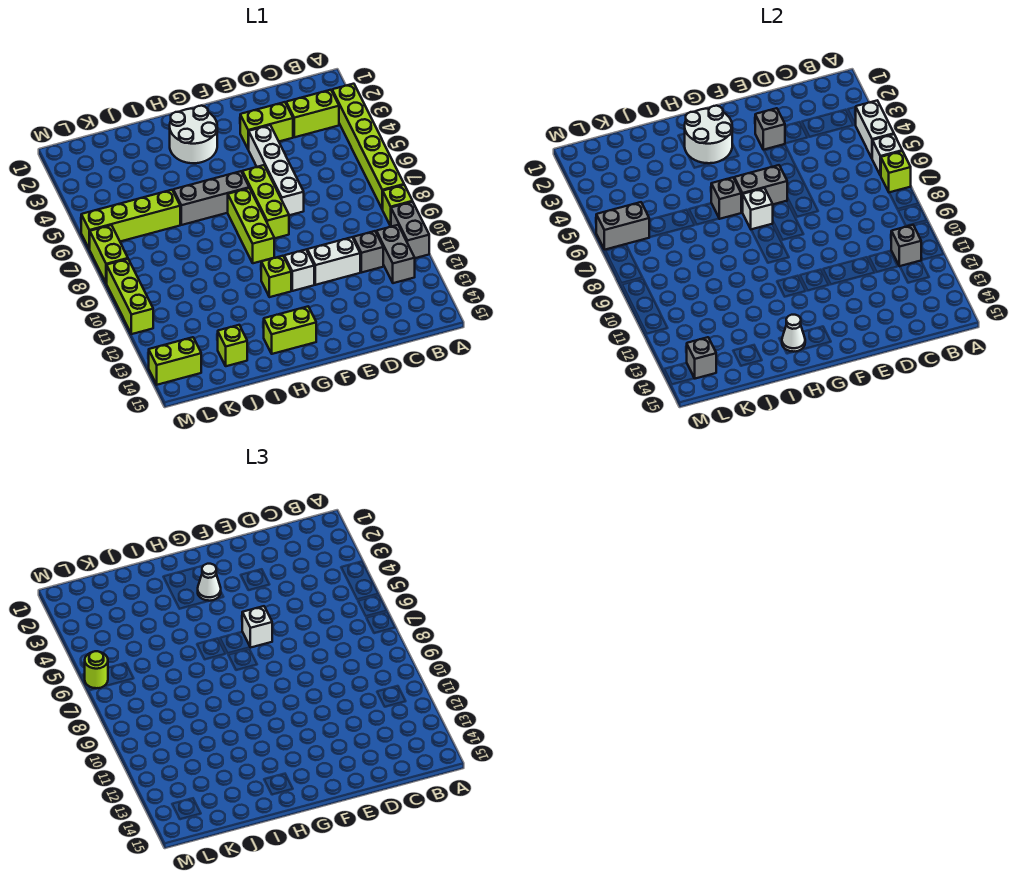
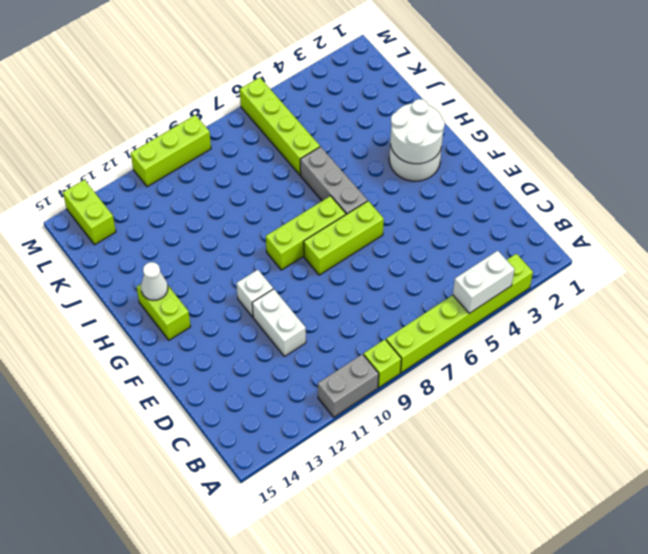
none -> lime brick B3:C3 level 1
none -> grey brick B11:B12 level 1
none -> grey brick C11 level 1
none -> lime brick D3:E3 level 1

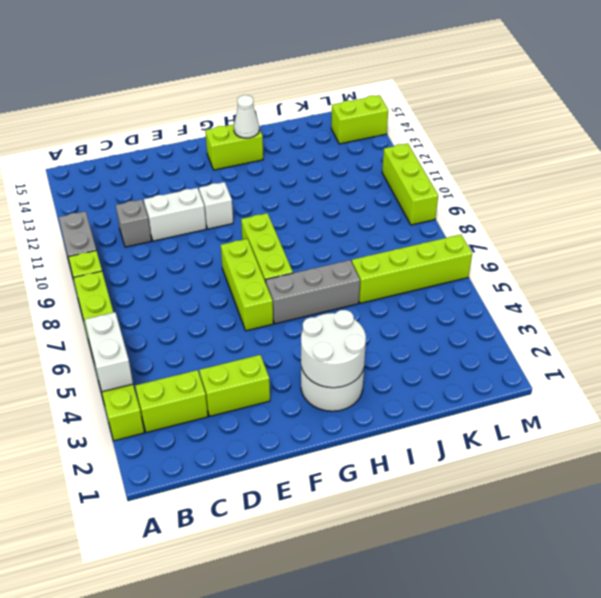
none -> grey brick B11:B12 level 1
none -> white brick E4:E7 level 1
none -> lime brick G11 level 1
none -> lime brick J14 level 1

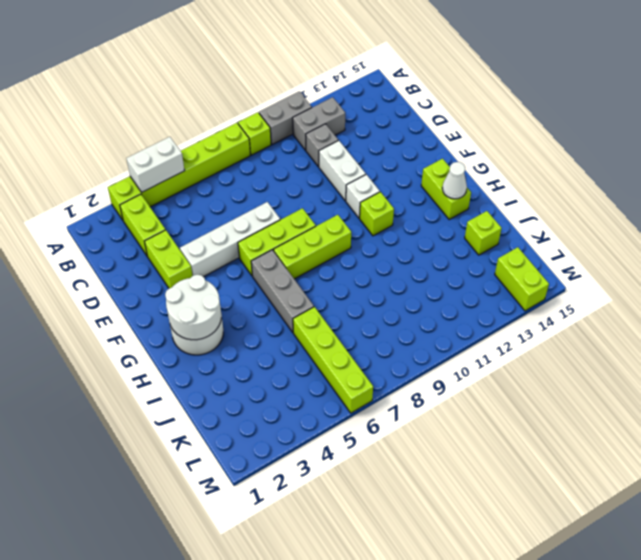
none -> lime brick M7:M8 level 1
none -> lime brick M9:M11 level 1
none -> white brick A6 level 2
none -> lime brick A7 level 2

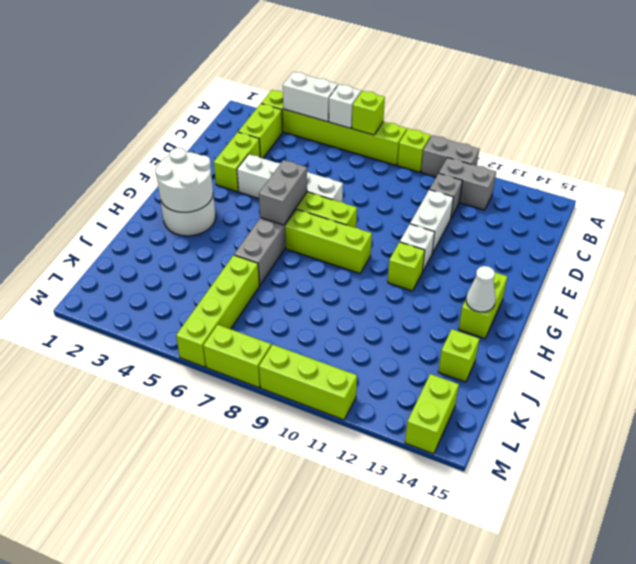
none -> grey brick B11 level 2
none -> grey brick E3 level 2
none -> white brick G7 level 2
none -> grey brick H6 level 2

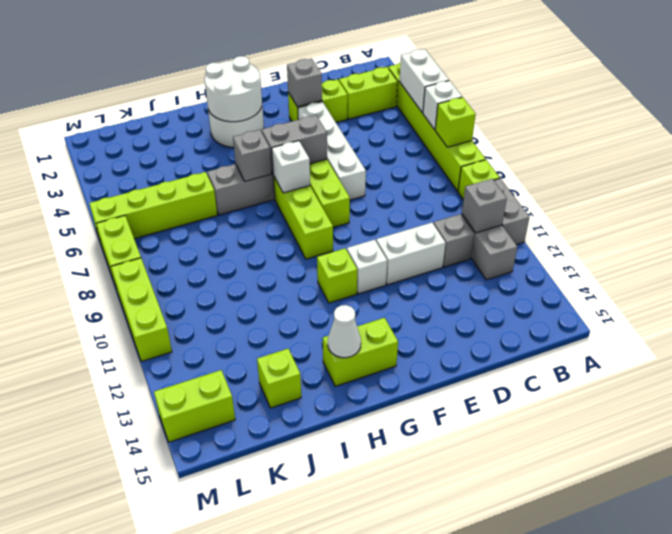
none -> grey brick L6:M6 level 2
none -> grey brick L14 level 2
none -> white brick F6 level 3
none -> white cone G3 level 3

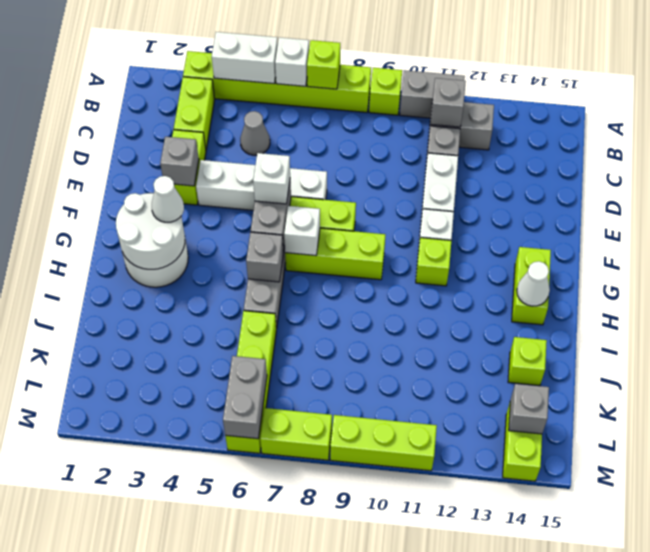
grey cone C5 level 1 -> none
none -> lime round brick M6 level 3

